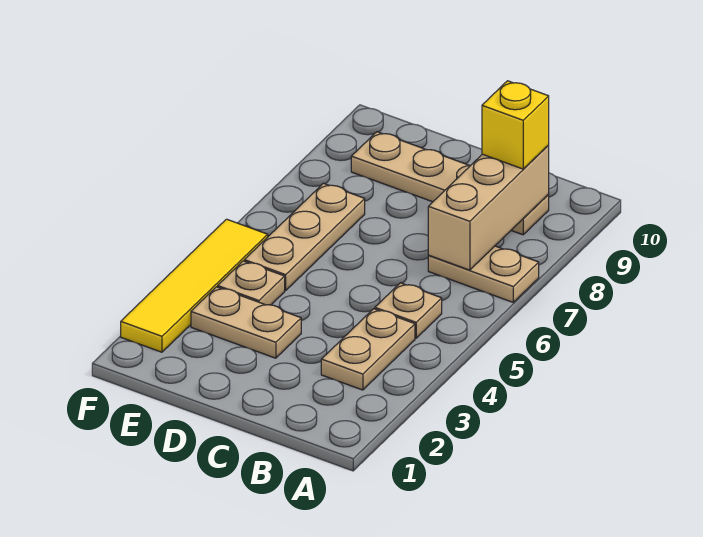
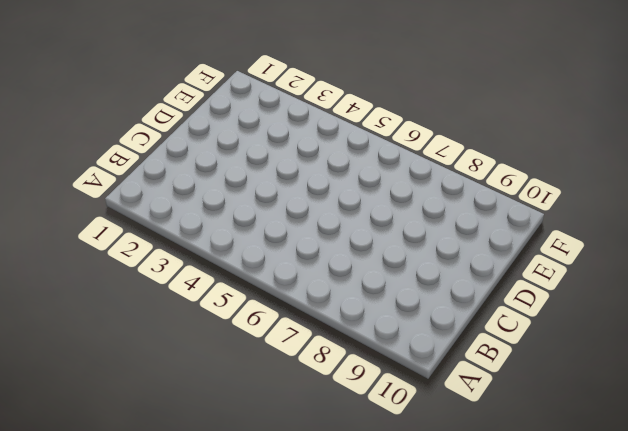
none -> tan plate A7:B7 level 1
none -> tan plate B3:B4 level 1

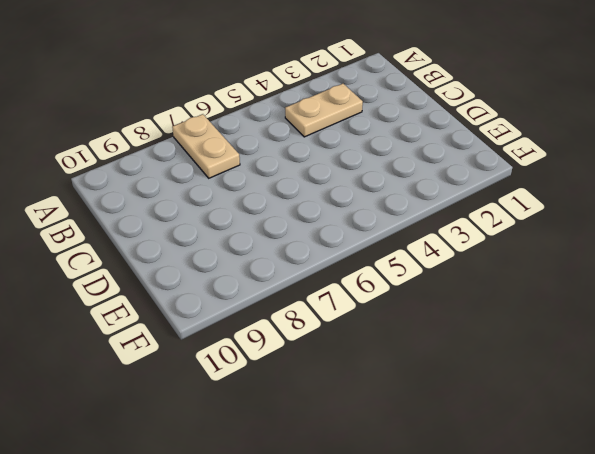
none -> tan plate B5 level 1
none -> tan plate B9:E9 level 1

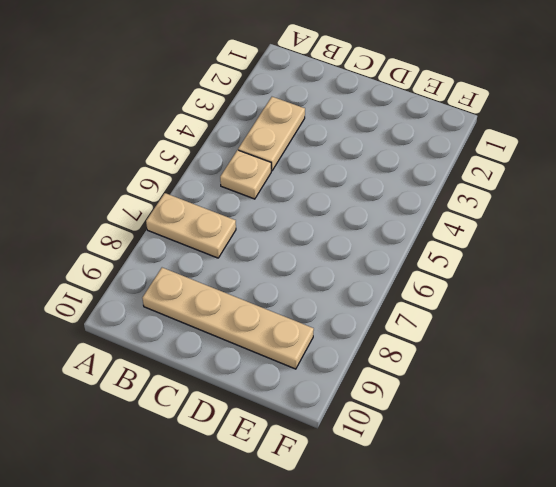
none -> tan plate D3:E3 level 1
none -> tan plate E4 level 1

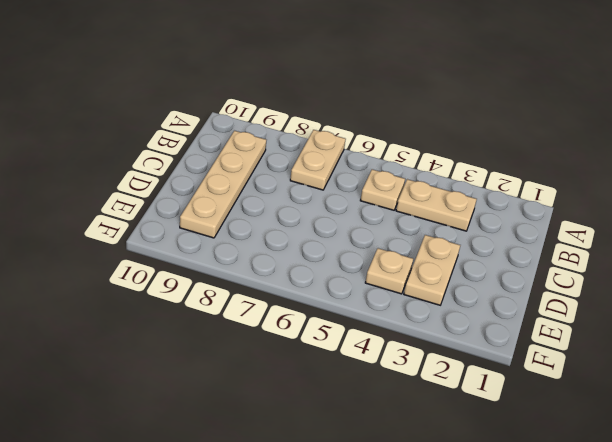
none -> tan plate E5:E7 level 1
none -> yellow tile F2:F5 level 1

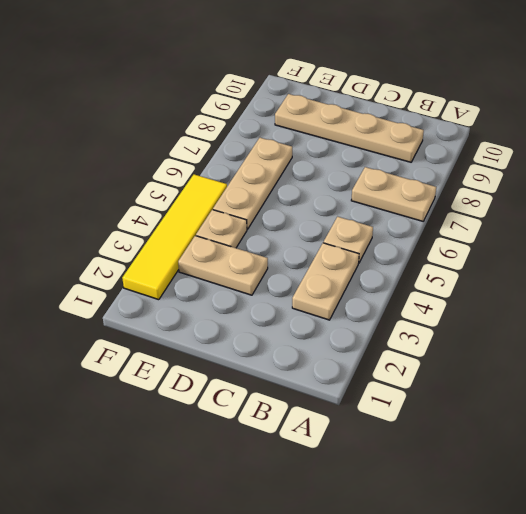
none -> tan brick B7:B9 level 2
none -> yellow brick B9 level 3

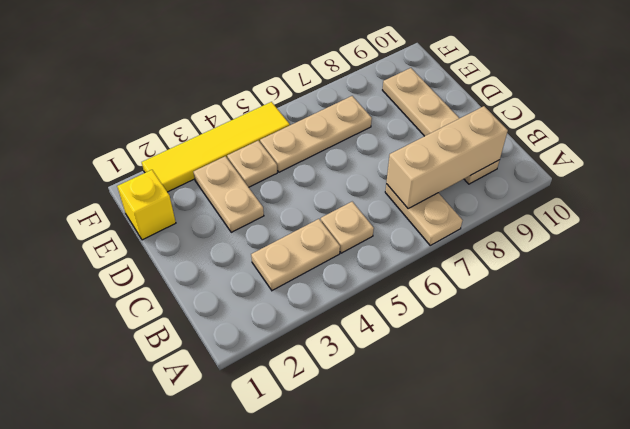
yellow brick E1 level 1 -> yellow brick B9 level 3

